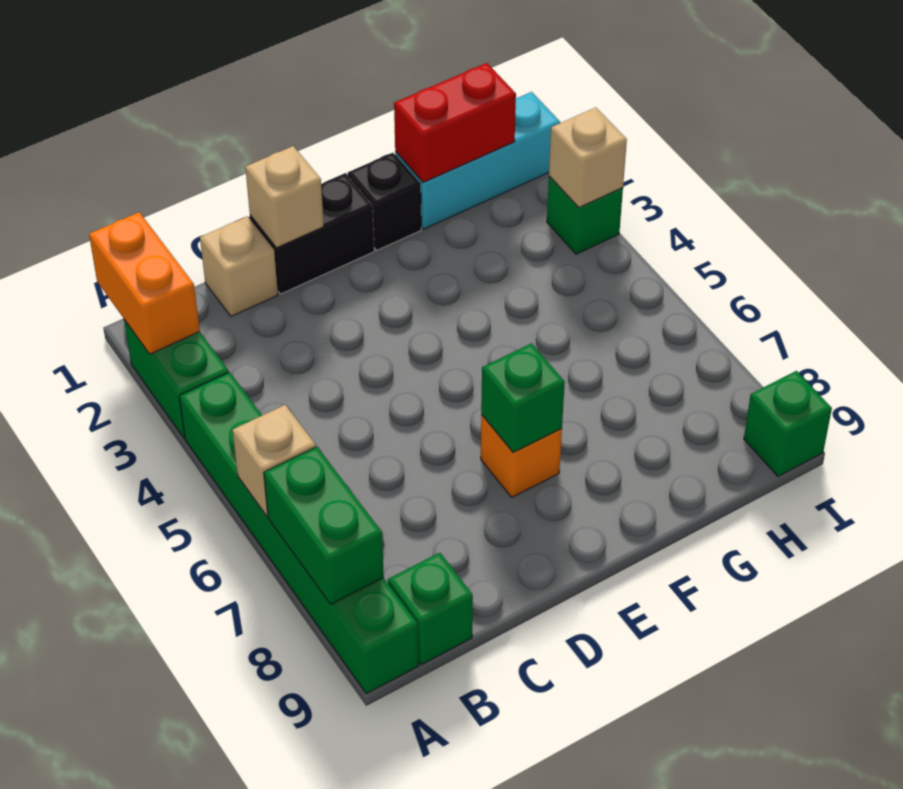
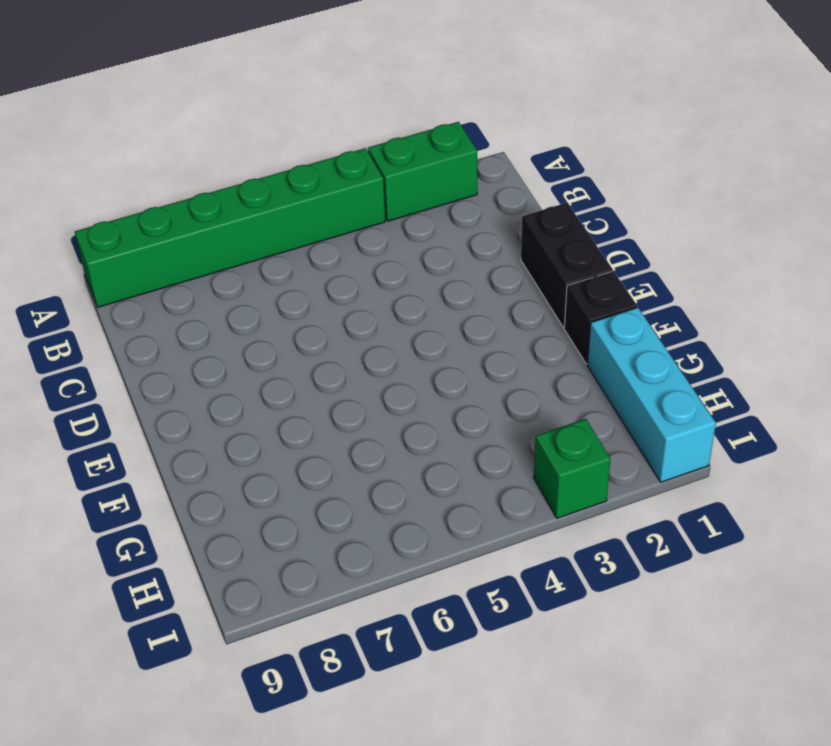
none -> green brick B9 level 1
none -> tan brick C1 level 1
none -> orange brick E7 level 1

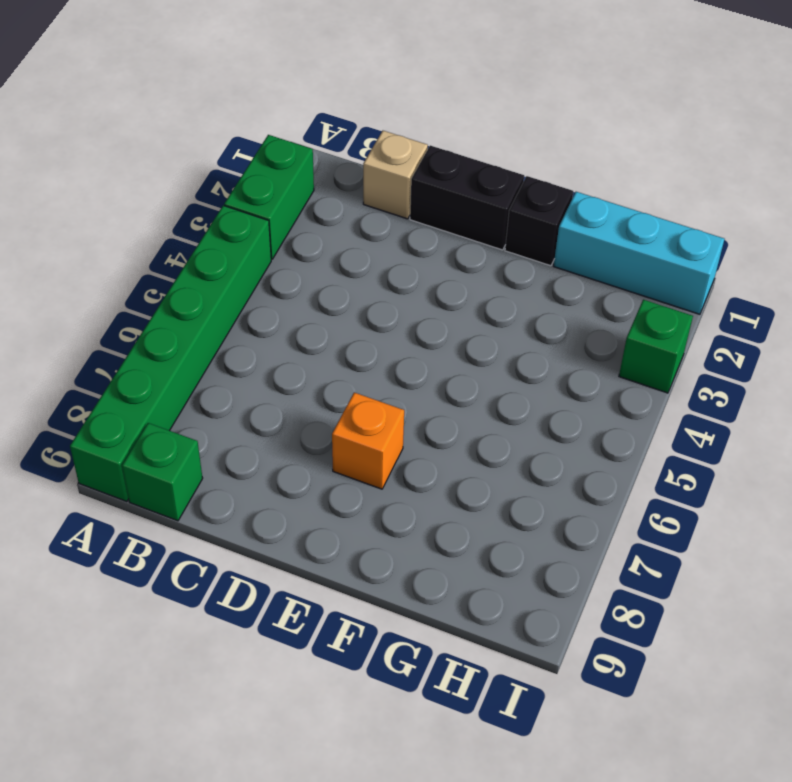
none -> green brick I9 level 1
none -> orange brick A1:A2 level 2
none -> tan brick A6 level 2

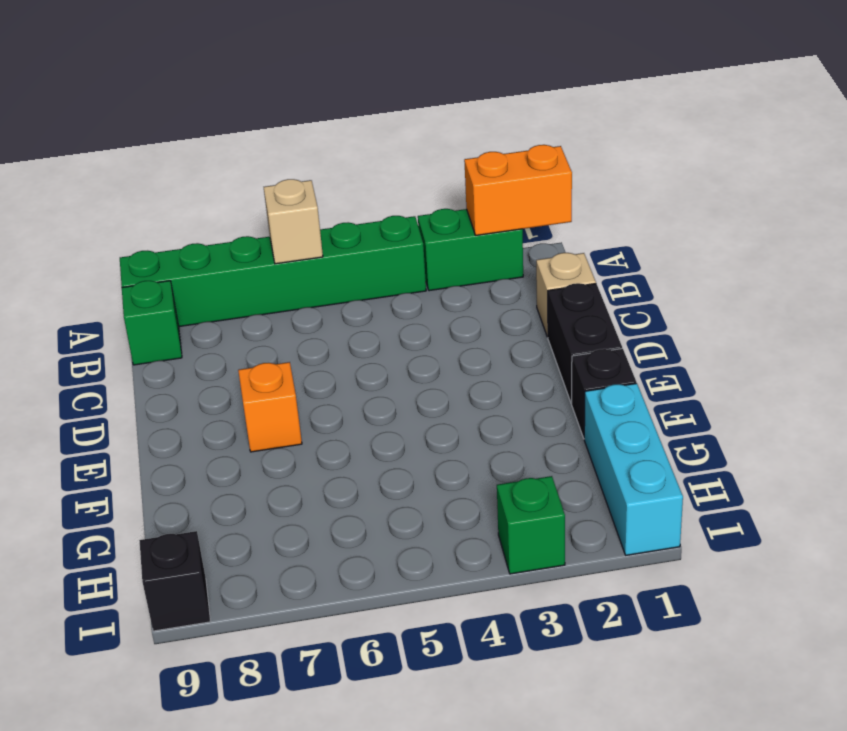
black brick I9 level 1 -> green brick I9 level 1
none -> green brick A7:A8 level 2
none -> tan brick D1 level 2
none -> green brick E7 level 2

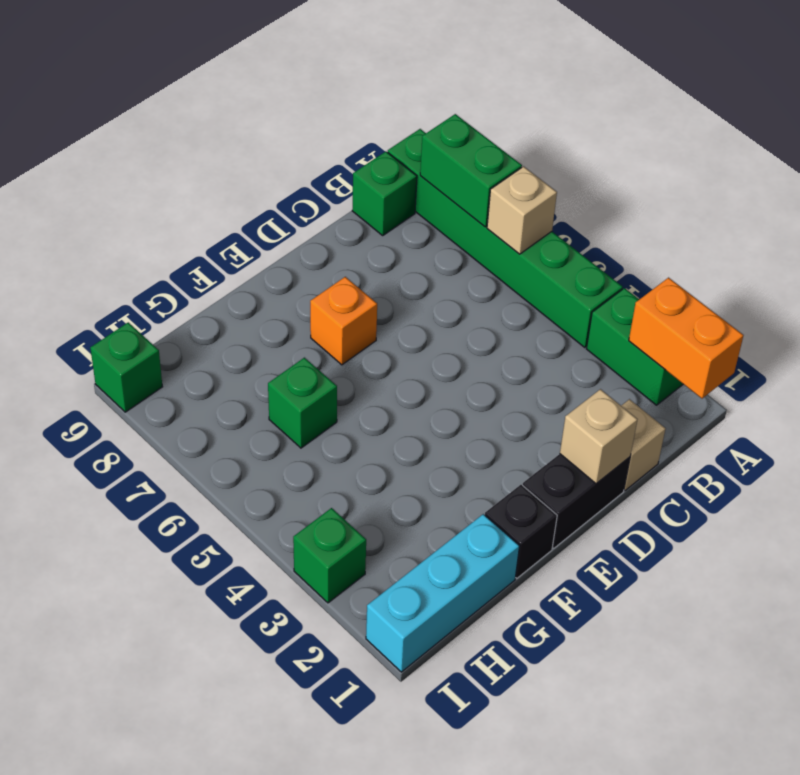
green brick G6 level 1 -> green brick E7 level 2
none -> red brick G1:H1 level 2
none -> tan brick I3 level 2

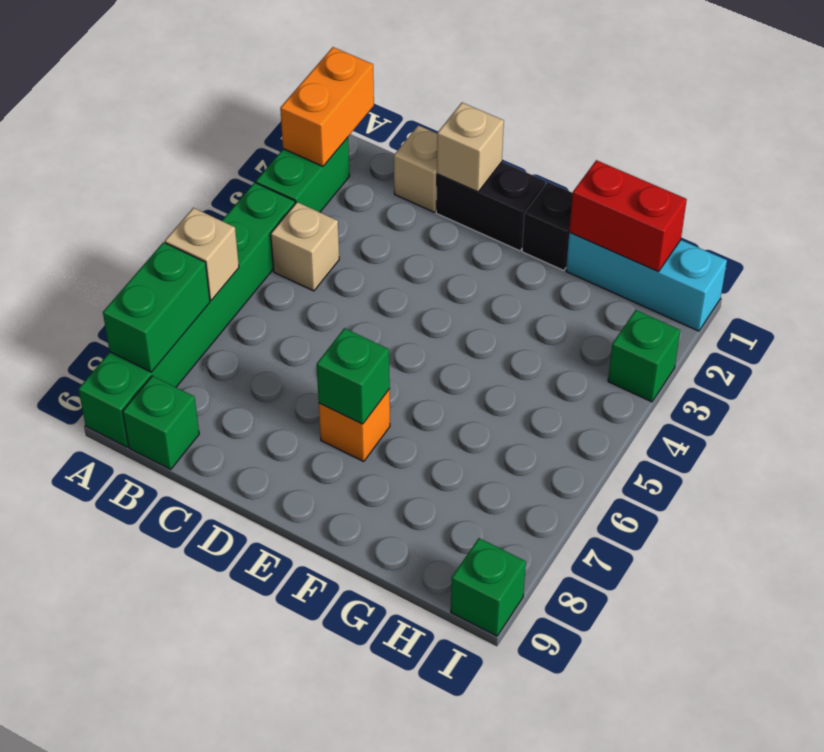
tan brick B4 level 1 -> tan brick I3 level 2

